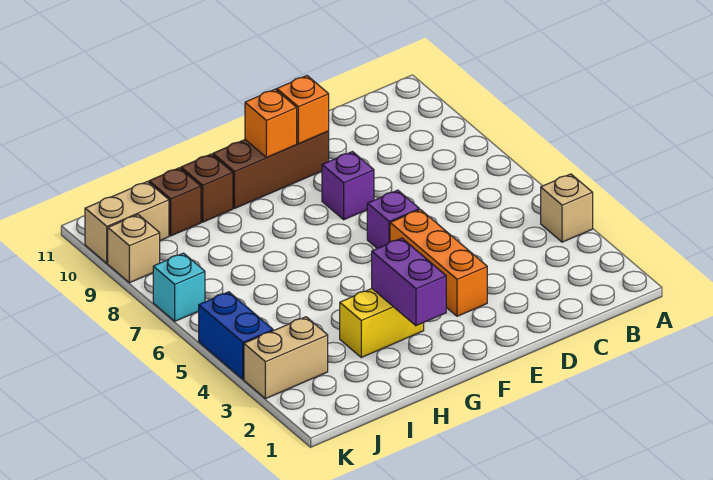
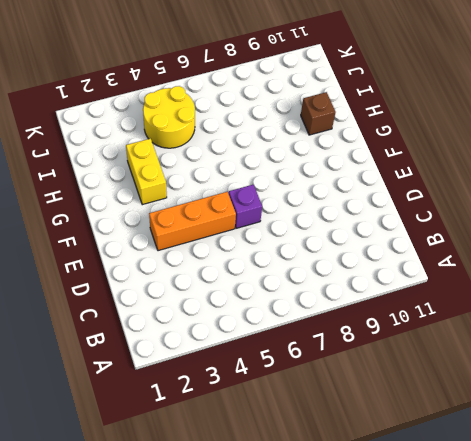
yellow round brick I4:J5 level 1 -> none
none -> tan brick A4 level 1
none -> purple brick E8 level 1
none -> brown brick E10:G10 level 1

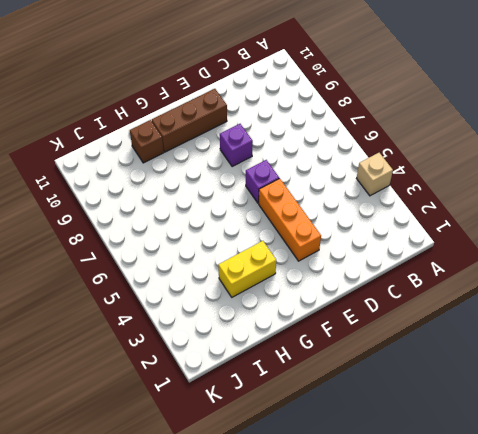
none -> brown brick I10 level 1
none -> tan brick J3:K3 level 1
none -> tan brick J10:K10 level 1

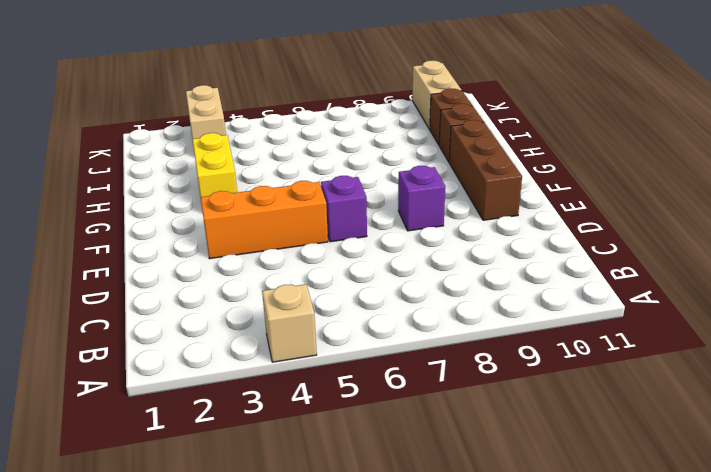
none -> blue brick K4:K5 level 1
none -> cyan brick K7 level 1
none -> tan brick K9 level 1

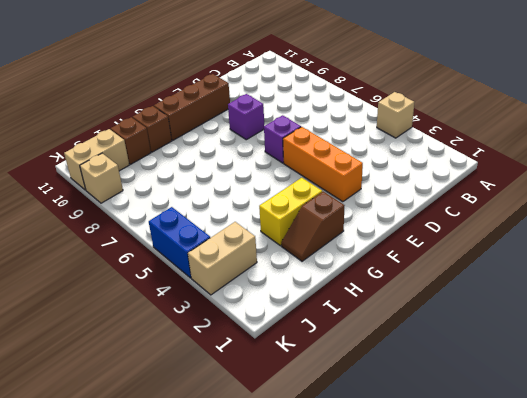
brown slope G2:H2 level 1 top G -> none
none -> cyan brick K7 level 1
none -> orange brick E10 level 2
none -> orange brick F10 level 2

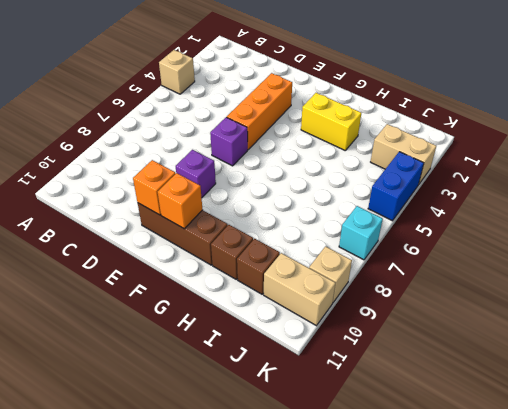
none -> purple brick G2:G3 level 2

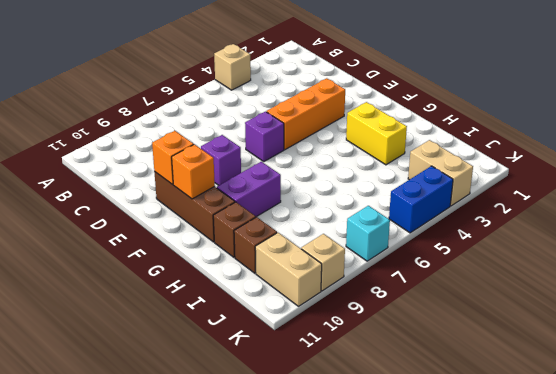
purple brick G8:G9 level 1 -> purple brick G2:G3 level 2

